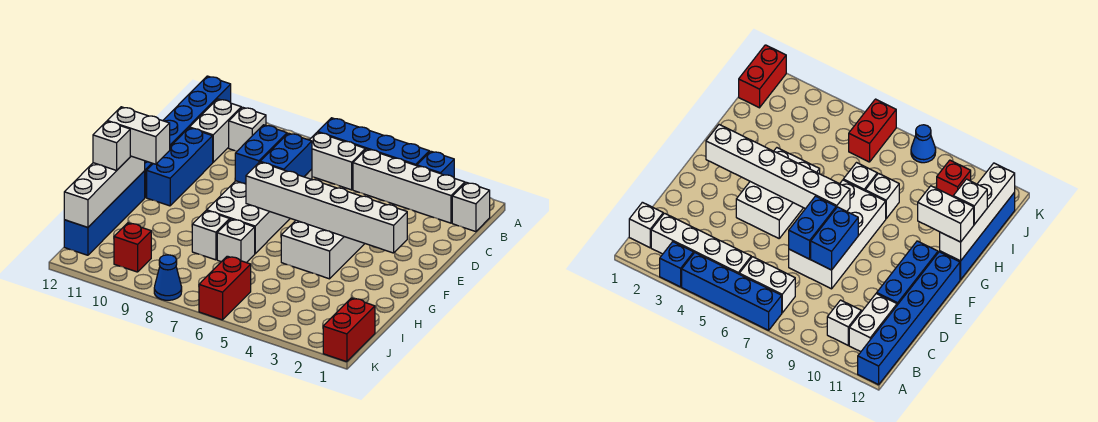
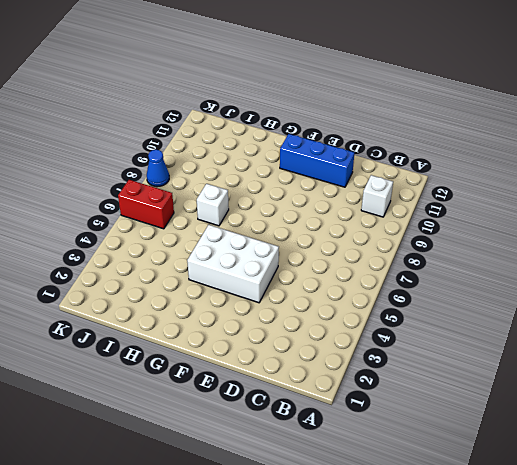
none -> blue brick A3 level 1
none -> blue brick A4:A7 level 1
none -> blue brick A12:F12 level 1

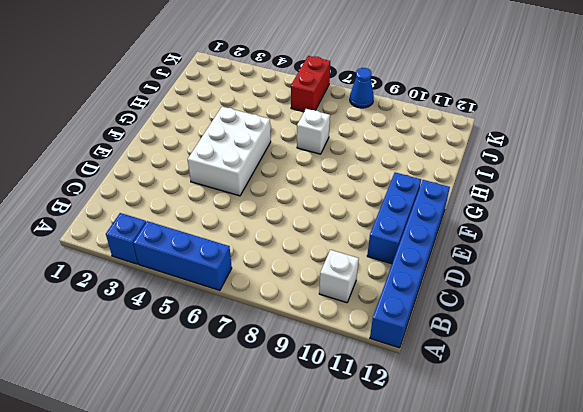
blue brick A4:A6 level 1 -> blue brick A4:A7 level 1
none -> white brick B1 level 1
none -> white brick B2:B5 level 1
none -> white brick B6:B7 level 1

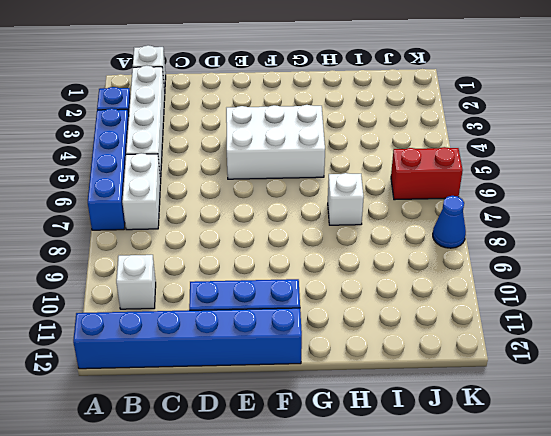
none -> white brick B11:C11 level 1
none -> white brick D7:G8 level 1
none -> blue brick G12:J12 level 1

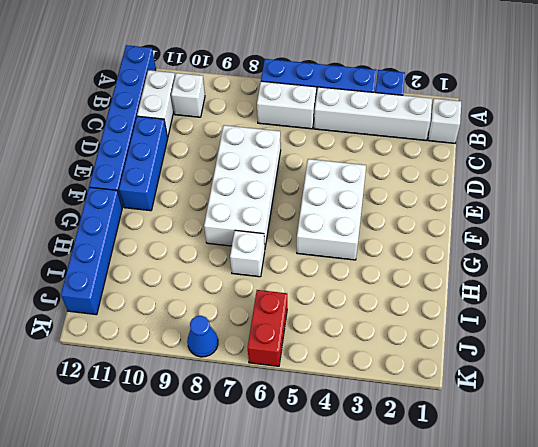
none -> white brick H8 level 1
none -> red brick J1:K1 level 1
none -> red brick J10 level 1

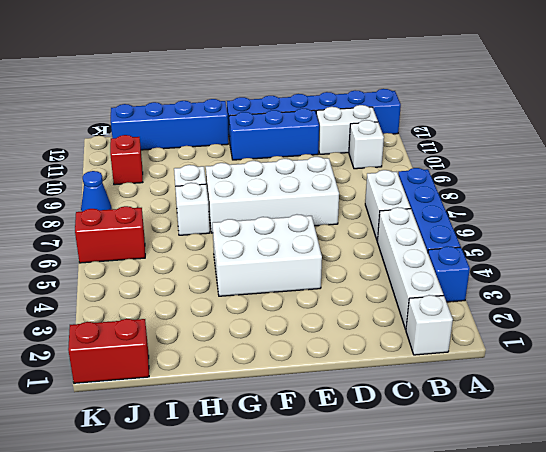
none -> blue brick D7:E7 level 2
none -> blue brick D8:E8 level 2
none -> white brick F2:F7 level 2

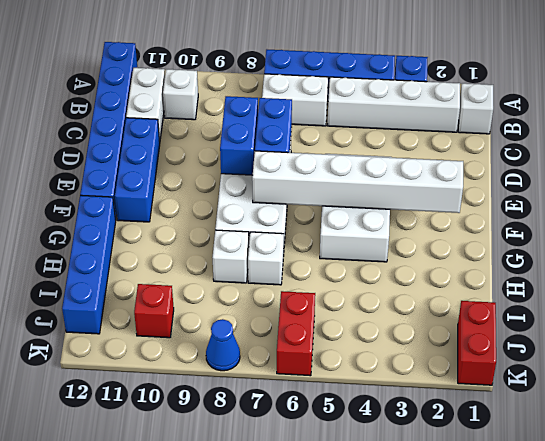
none -> white brick G12:J12 level 2
none -> white brick G11:G12 level 3
none -> white brick H12 level 3

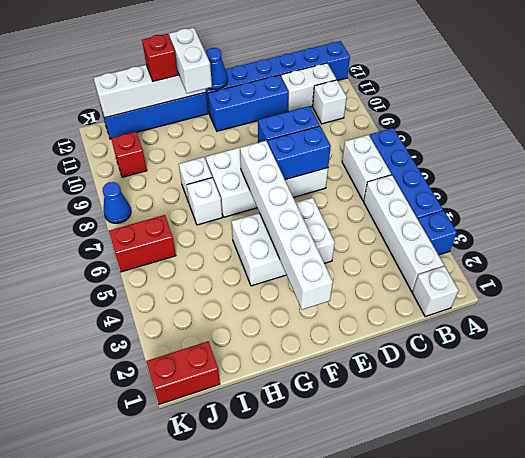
blue cone F12 level 2 -> none
red brick H12 level 3 -> white brick H12 level 3

